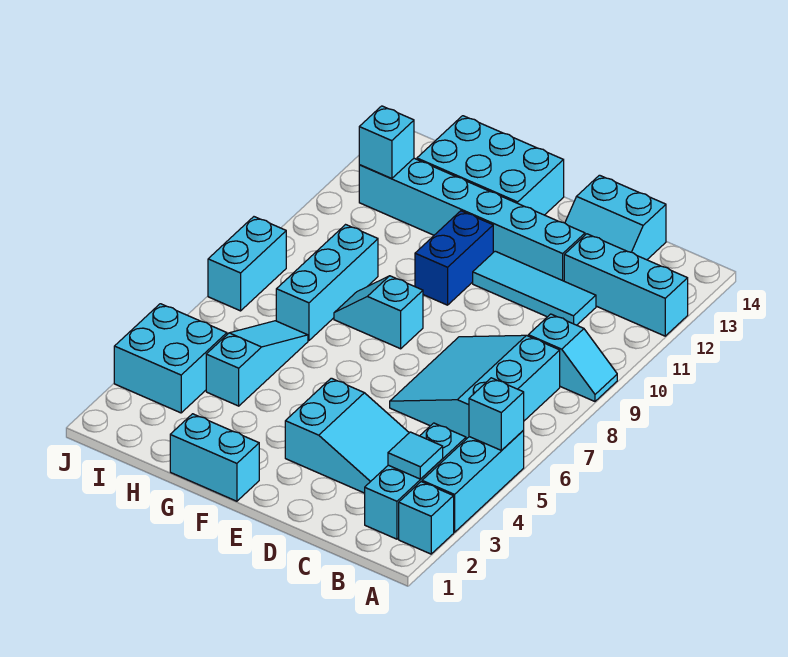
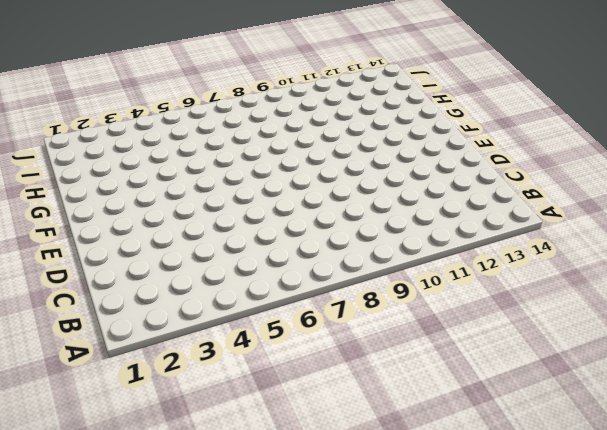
none -> cyan brick A2 level 1
none -> cyan brick A3:A5 level 1
none -> cyan slope A9:B9 level 1 top B

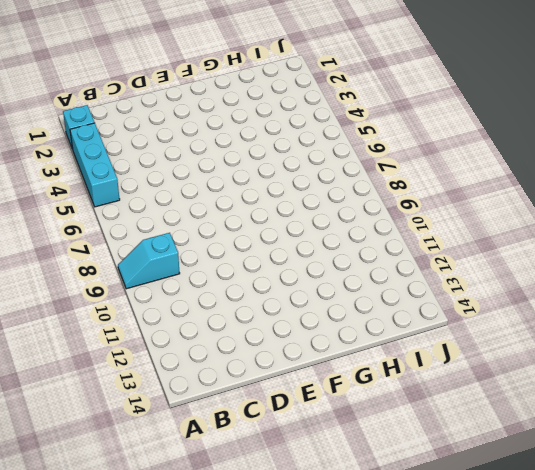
none -> cyan brick A12:C12 level 1
none -> cyan brick B2:B4 level 1
none -> cyan slope B6:D8 level 1 top B

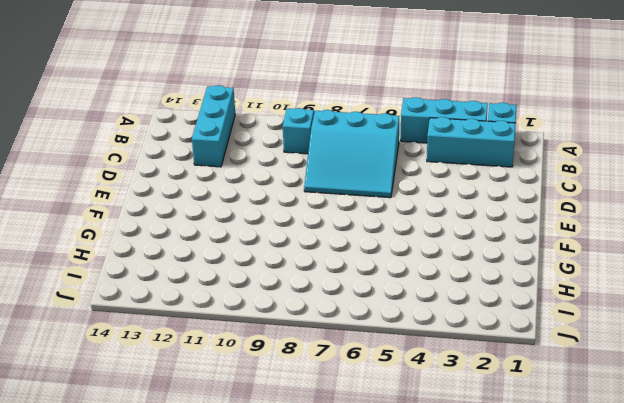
none -> cyan slope C3:E4 level 1 top E
none -> cyan tile C11:E11 level 1
none -> cyan slope C13:D14 level 1 top 14

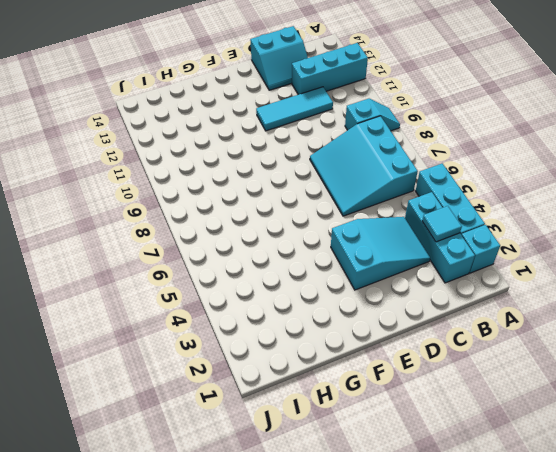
none -> cyan brick D12:I12 level 1
none -> cyan brick F1:G1 level 1
none -> cyan slope F8:G8 level 1 top F

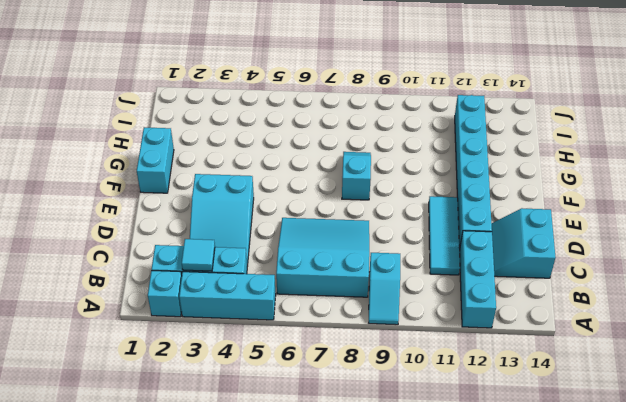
none -> blue brick F10:F11 level 1
none -> cyan brick F13:H14 level 1
none -> cyan slope H4:H6 level 1 top 4

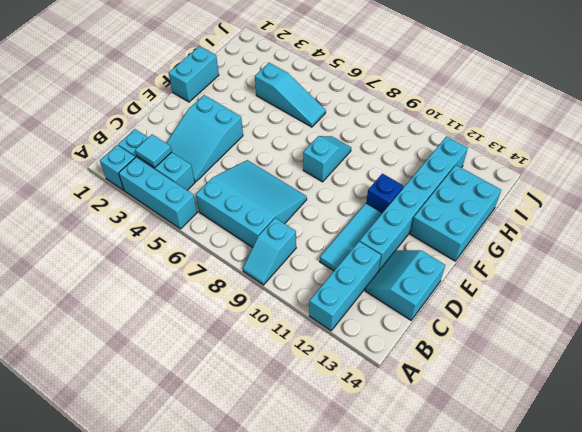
blue brick F11 level 1 -> blue brick F10:F11 level 1
none -> cyan brick H7:H9 level 1
none -> cyan brick I3:J4 level 1
none -> cyan brick J7:J8 level 1

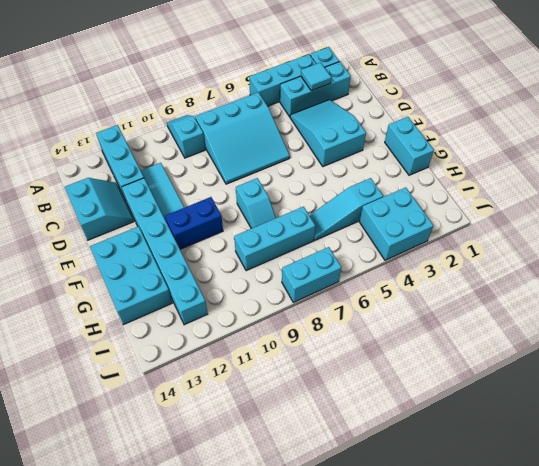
none -> cyan brick A5 level 2
none -> cyan brick I12 level 2

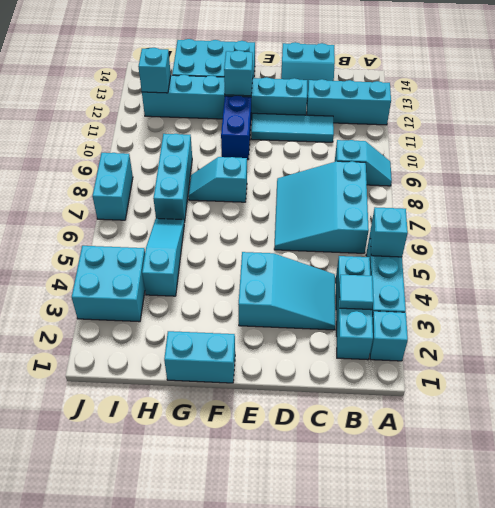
cyan brick F12 level 2 -> none

